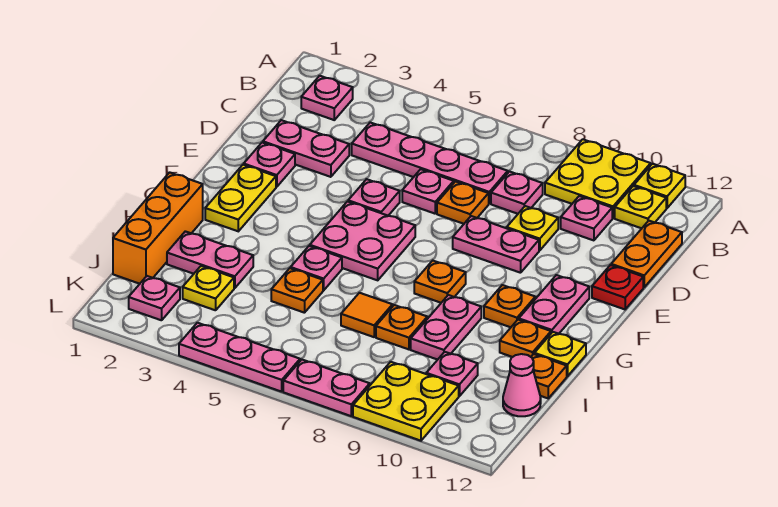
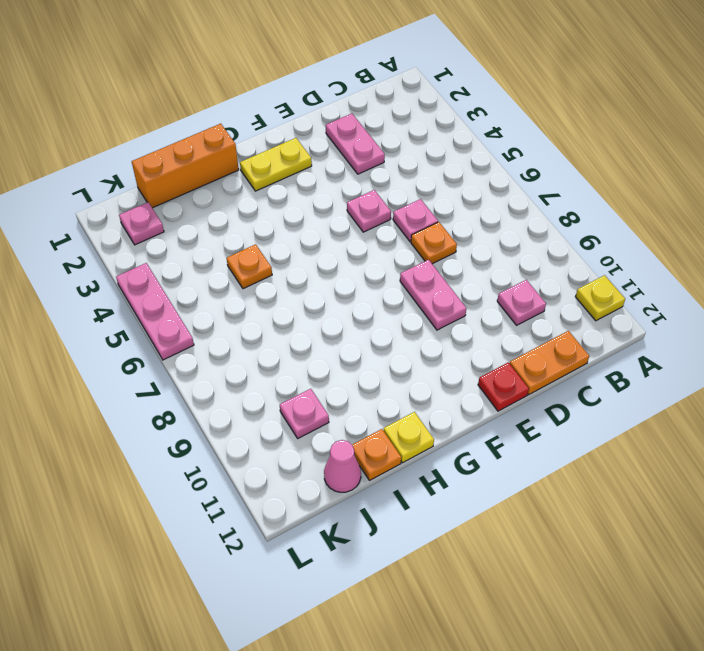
none -> yellow plate A9:B10 level 1
none -> pink plate B2 level 1
none -> yellow plate B11 level 1
none -> pink plate C4:C7 level 1

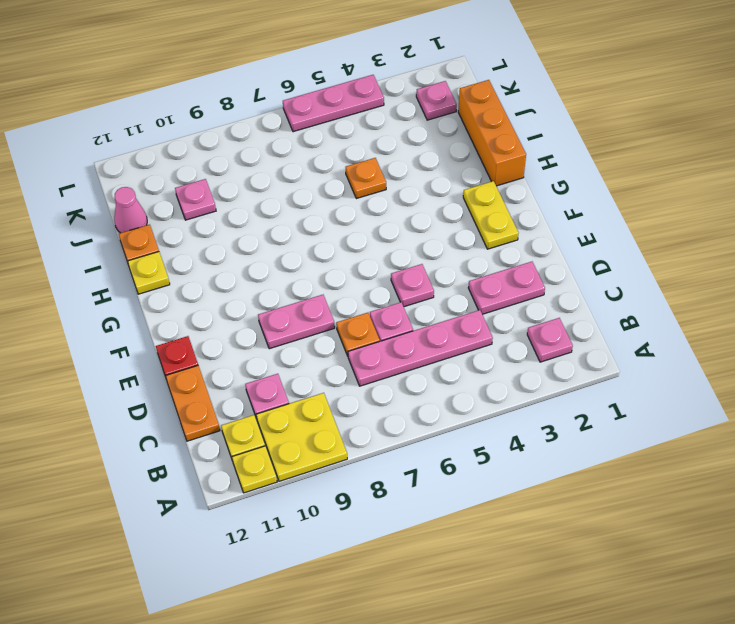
none -> pink plate C8 level 1
none -> yellow plate D9 level 1
none -> pink plate E2 level 1
none -> pink plate F5:G6 level 1

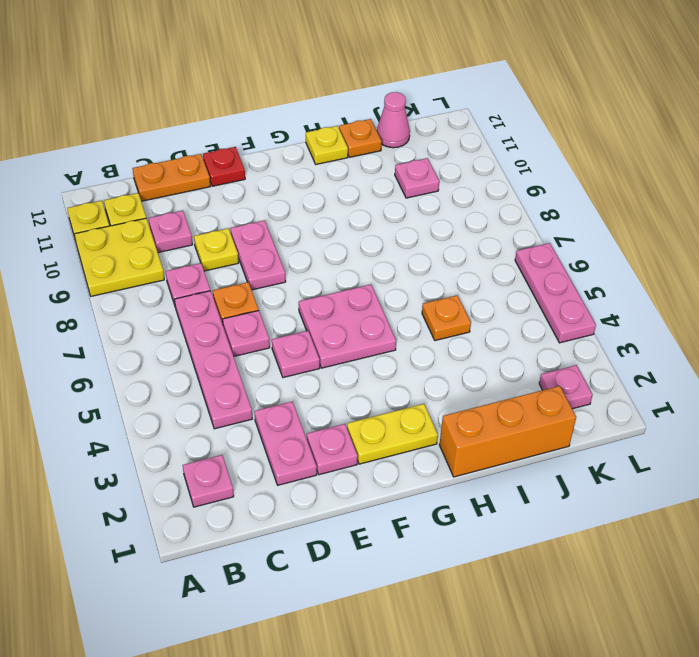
none -> pink plate F11:G11 level 1
none -> orange plate G8 level 1
none -> orange plate G10 level 1
none -> pink plate H5 level 1

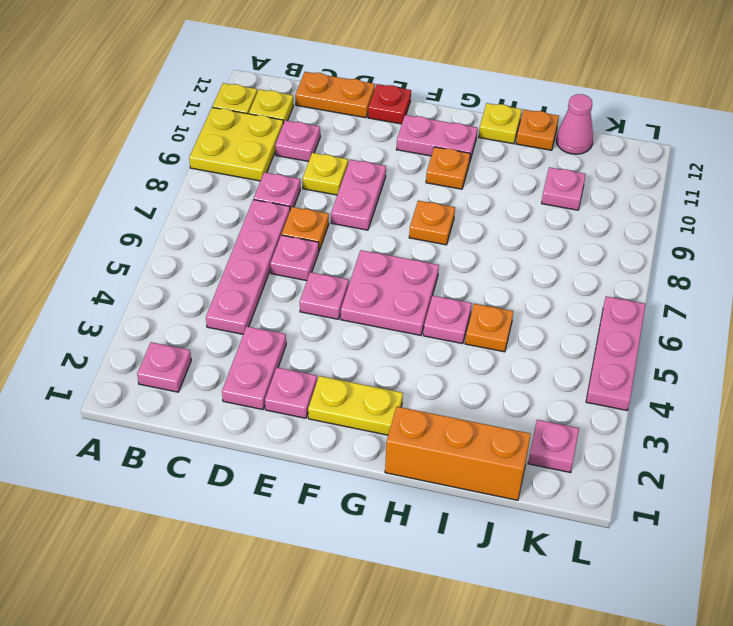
none -> pink plate H9:I9 level 1
none -> orange plate H11 level 1
none -> pink plate I2:I3 level 1
none -> orange tile I7 level 1

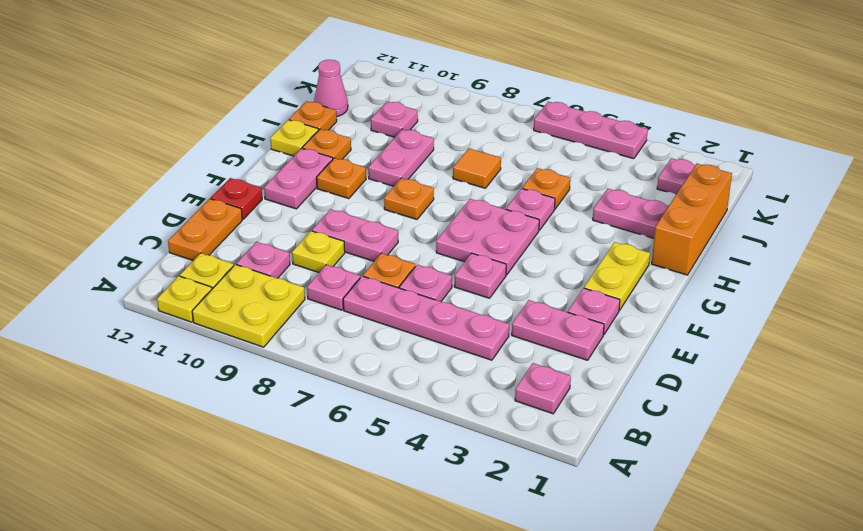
none -> orange plate I8 level 1
none -> yellow plate J3 level 1
none -> yellow plate K9:L10 level 1
none -> pink plate L7:L8 level 1

